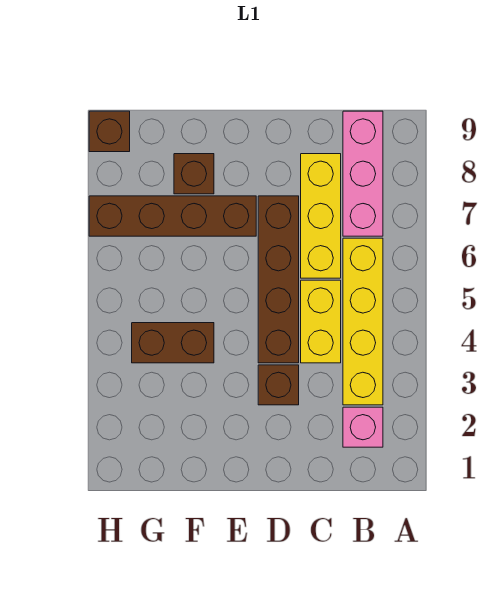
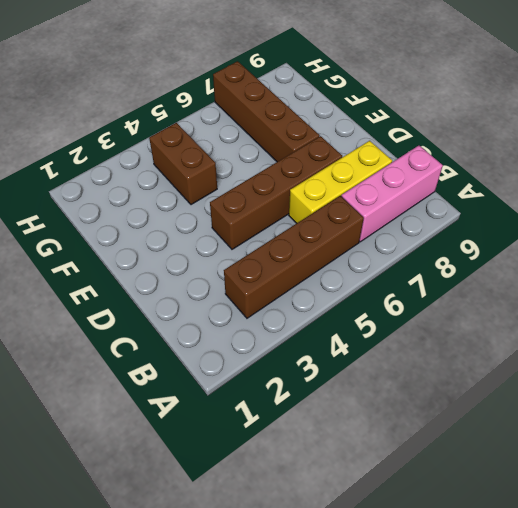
brown brick B3:B6 level 1 -> yellow brick B3:B6 level 1
none -> pink brick B2 level 1
none -> yellow brick C4:C5 level 1

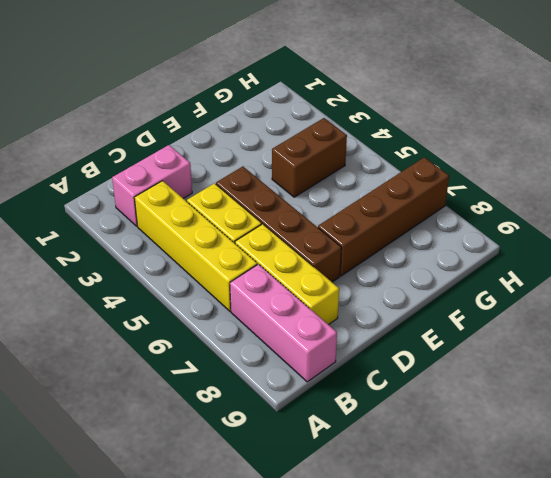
pink brick B2:C2 level 1 -> pink brick B2 level 1
none -> brown brick D3 level 1
none -> brown brick F8 level 1

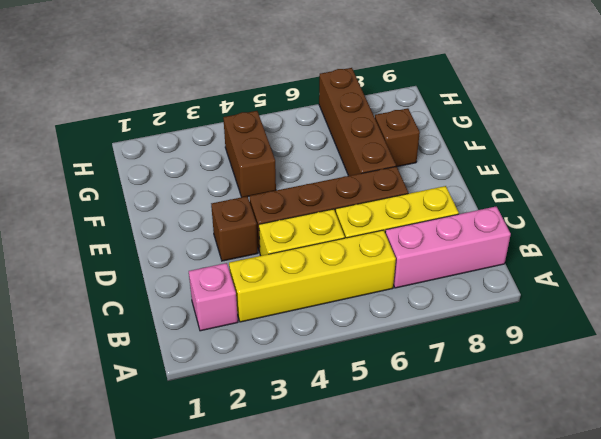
none -> brown brick H9 level 1

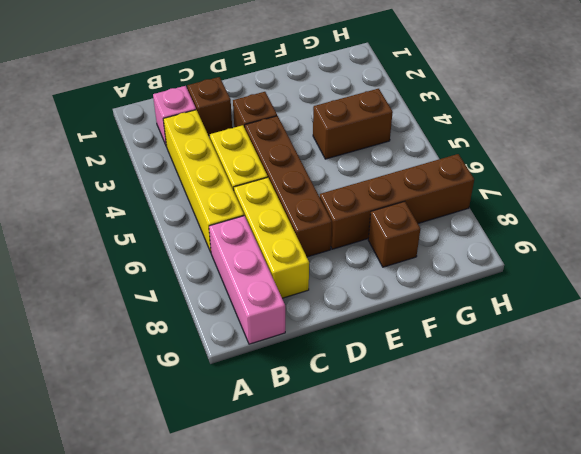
brown brick C2 level 1 -> brown brick H9 level 1

